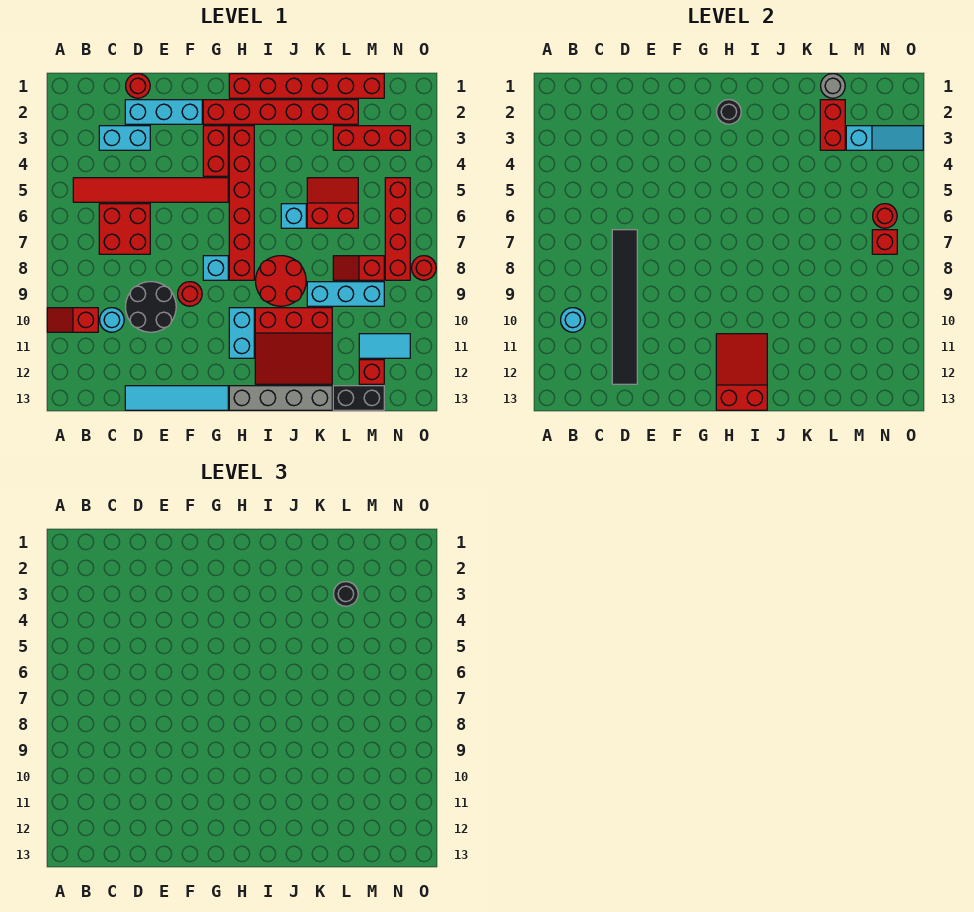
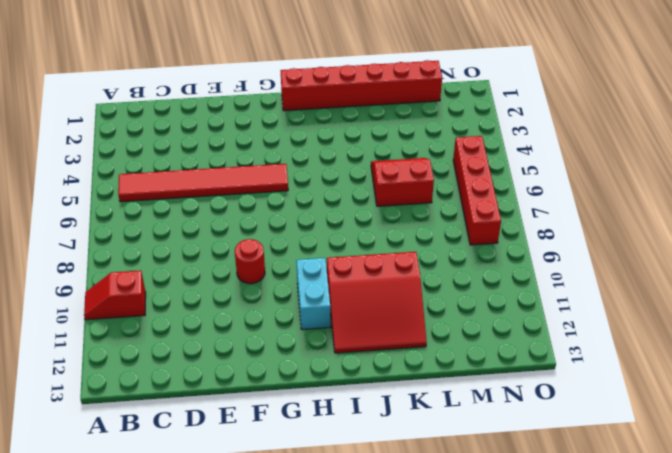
none -> cyan brick C3:D3 level 1
none -> red brick C6:D7 level 1
none -> cyan round brick C10 level 1
none -> red round brick D1 level 1

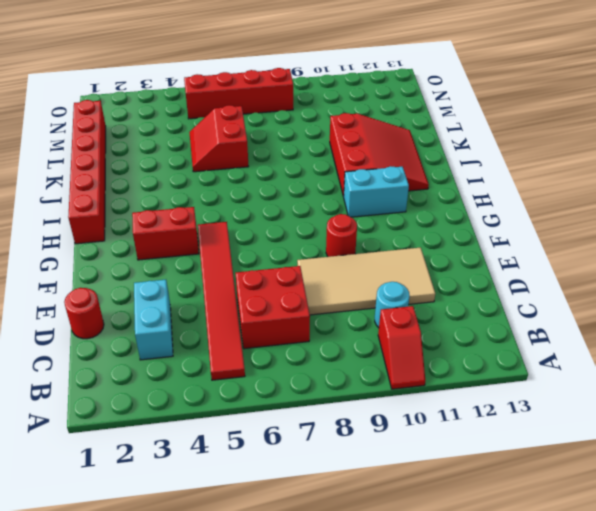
tan tile D8:E11 level 1 -> black round brick D9:E10 level 1
none -> cyan brick D2:F2 level 1
none -> cyan tile D13:G13 level 1
none -> red brick G2:L2 level 1
none -> cyan brick G8 level 1

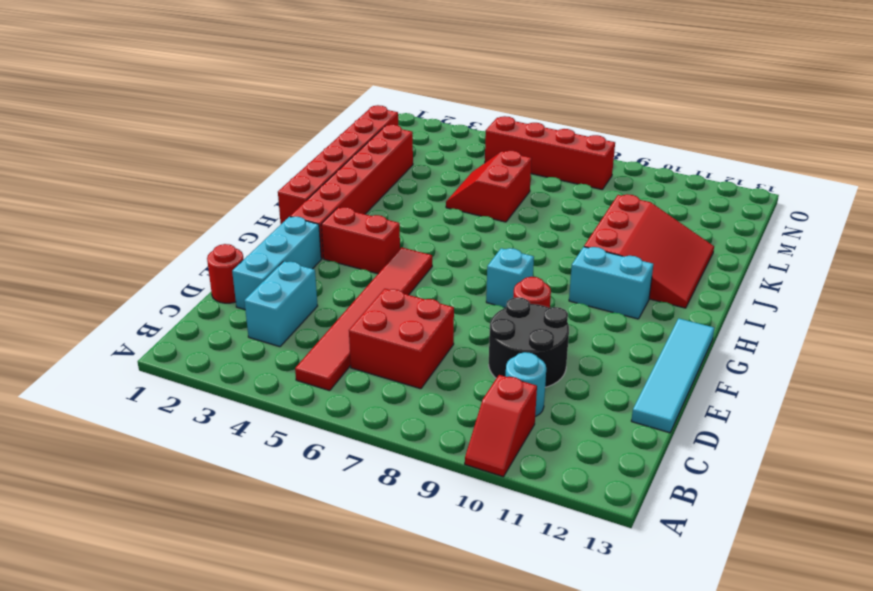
none -> red brick H3:H8 level 1
none -> grey brick H13:K13 level 1
none -> red round brick I8:J9 level 1
none -> cyan brick J6 level 1

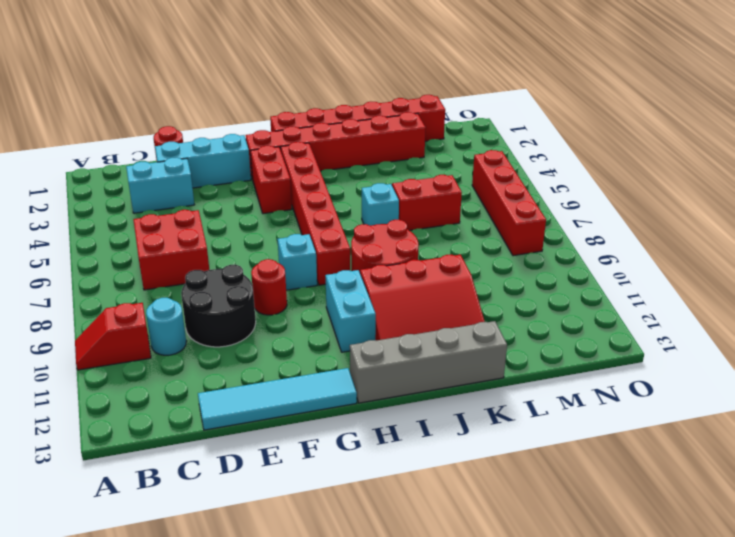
none -> red tile B5:G5 level 1
none -> cyan brick K9:M9 level 1
none -> red brick L3:N3 level 1
none -> red slope L8:M8 level 1 top M

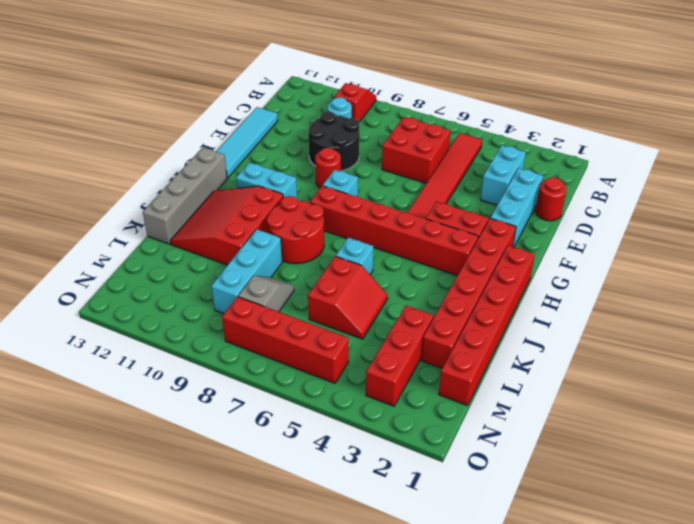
grey slope L8:M8 level 1 top M -> red slope L8:M8 level 1 top M
none -> black brick L13:M13 level 1
none -> cyan tile M11:N11 level 1
none -> red brick M12 level 1
none -> red round brick O8 level 1

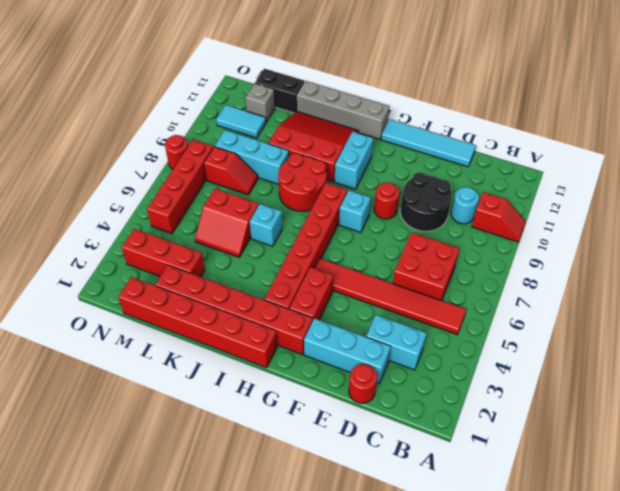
grey brick M12 level 1 -> red brick M12 level 1
none -> cyan round brick B10 level 2
none -> black tile D7:D12 level 2
none -> black round brick H2 level 2
none -> red slope H11:I13 level 2 top 13

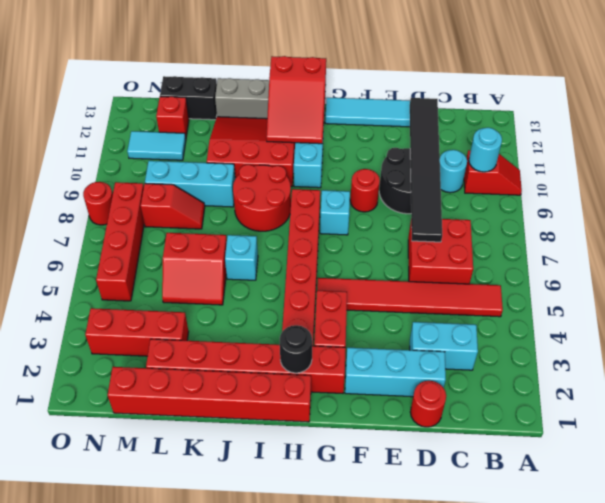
none -> grey round brick L1 level 2
none -> red brick L2:L3 level 2
none -> cyan slope M3:O3 level 2 top M
none -> red round brick N6 level 2

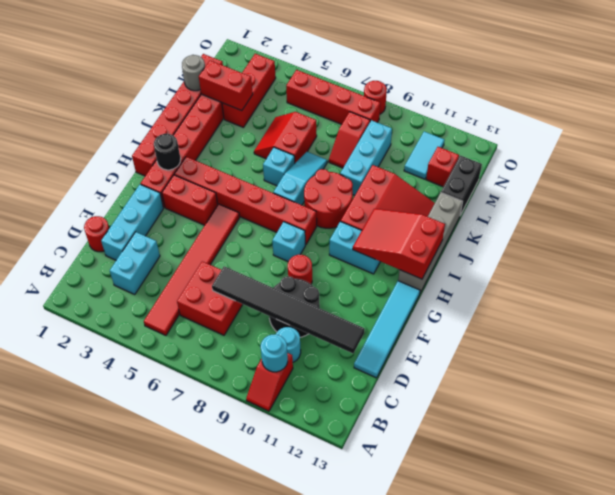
cyan slope I7:K7 level 1 top I -> cyan slope M3:O3 level 2 top M
none -> red round brick N6 level 2
none -> red brick N7 level 2
none -> black round brick L3 level 3

